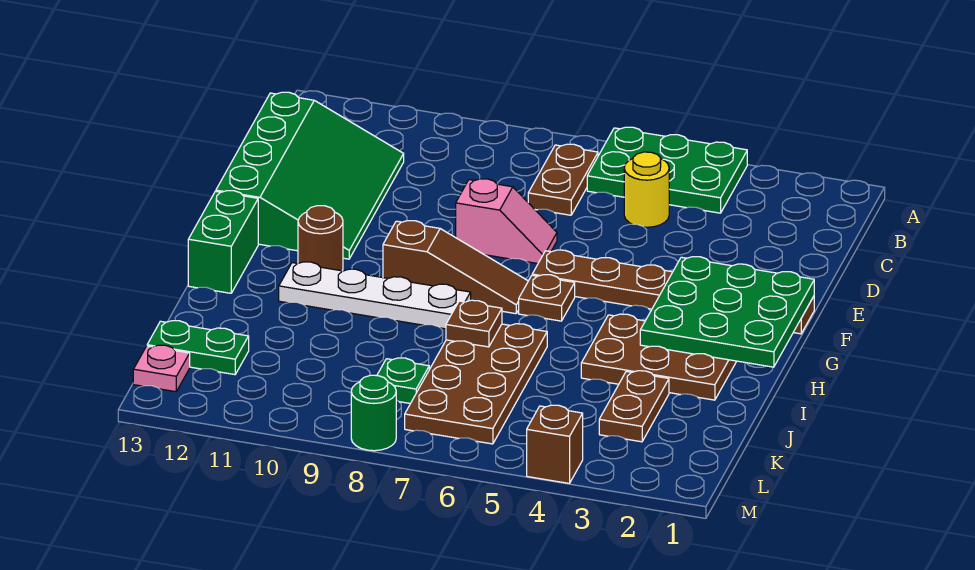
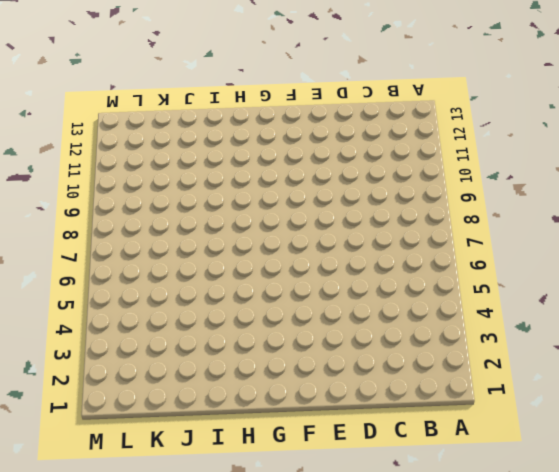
none -> green plate A4:B6 level 1
none -> brown plate B7:C7 level 1
none -> yellow round brick C5 level 1

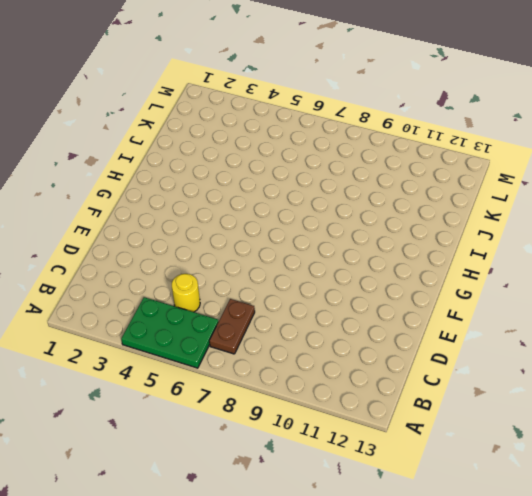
none -> green slope C11:F13 level 1 top 13
none -> pink slope E7:E8 level 1 top 8
none -> brown plate F1:F6 level 1

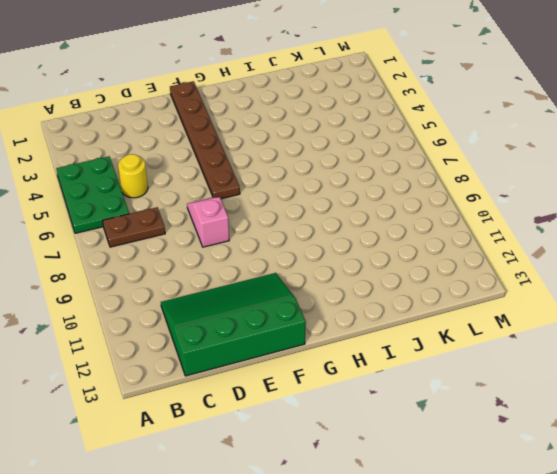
none -> brown plate G6 level 1
none -> brown slope G7:G9 level 1 top 9
none -> brown round brick G11 level 1

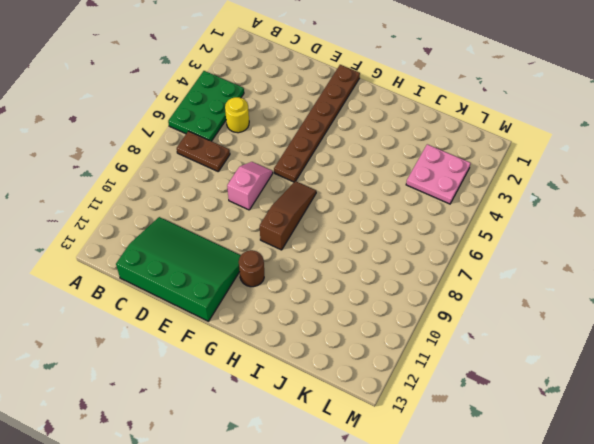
pink plate K3:L4 level 1 -> brown plate J3:K3 level 1
none -> brown plate G6 level 1
none -> green brick G13:H13 level 1
none -> brown plate H2:I4 level 1

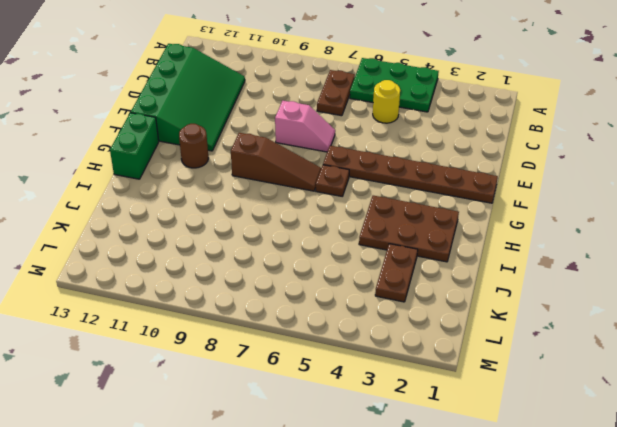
none -> white plate H8:H11 level 1
none -> brown plate I6:L7 level 1
none -> green plate K8 level 1

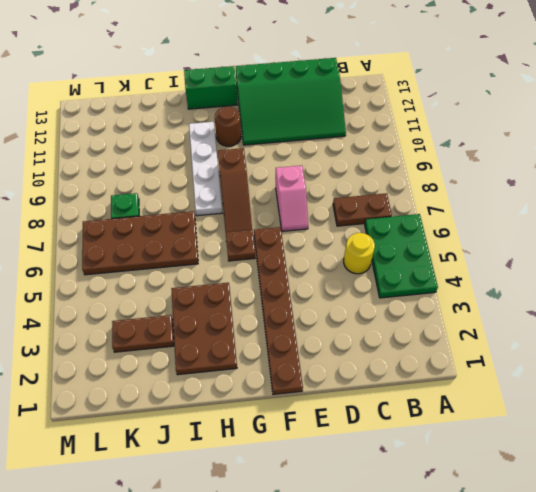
none -> green plate K12:K13 level 1
none -> pink plate L13 level 1
none -> brown brick M4 level 1

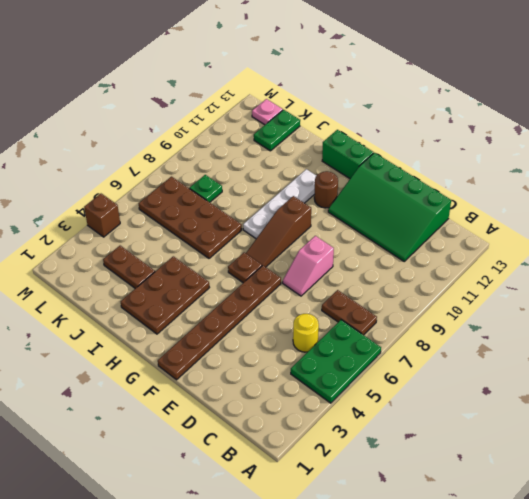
none -> green round brick M8 level 1
none -> green plate F1:H3 level 2
none -> brown plate I7 level 2

